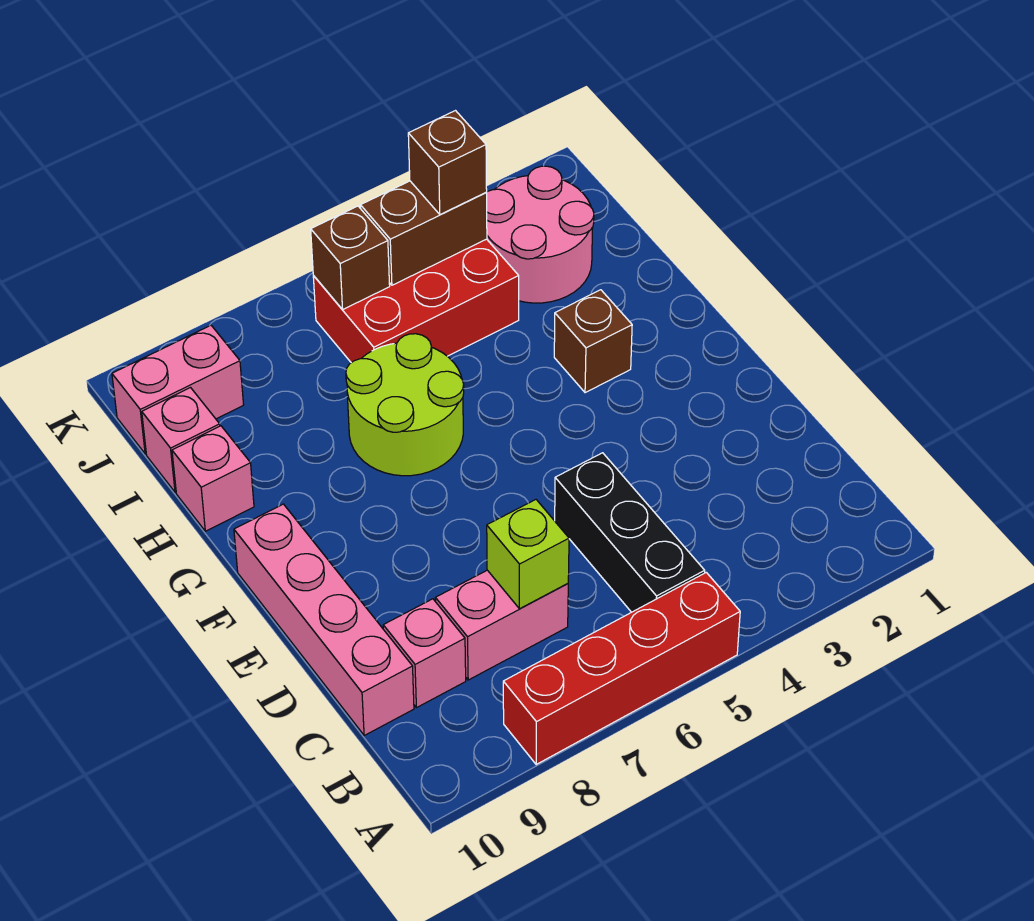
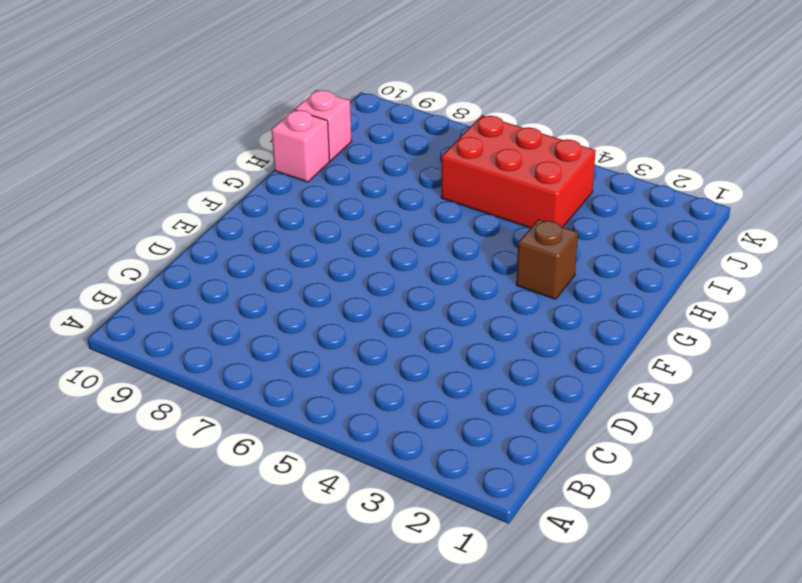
none -> red brick A5:A8 level 1
none -> black brick B5:D5 level 1
none -> pink brick C7:C8 level 1

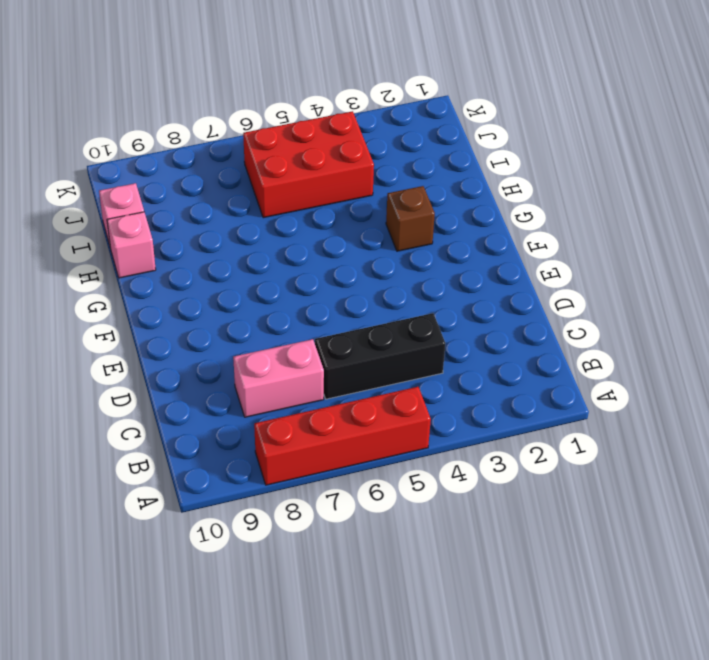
black brick C4:C6 level 1 -> black brick B5:D5 level 1
none -> pink brick C9 level 1
none -> pink brick C10:F10 level 1
none -> lime round brick G6:H7 level 1

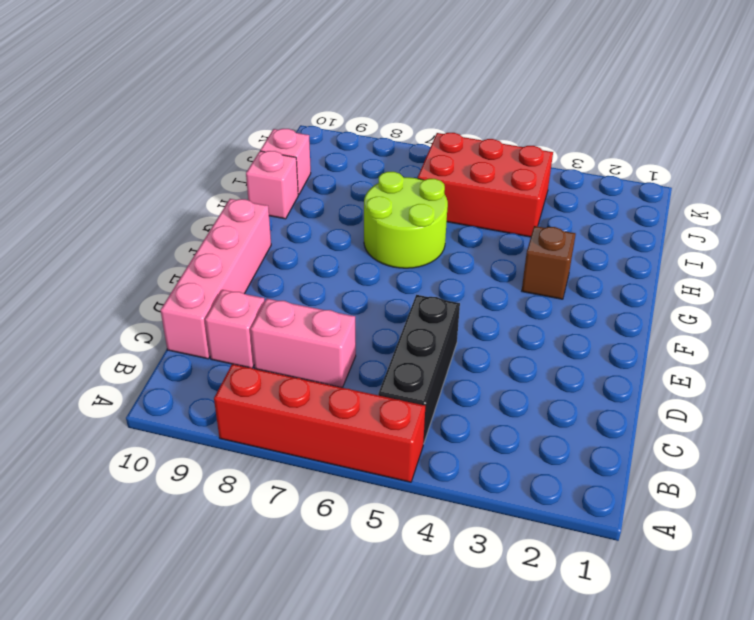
none -> pink round brick I2:J3 level 1
none -> pink brick J9:J10 level 1
none -> lime brick C7 level 2

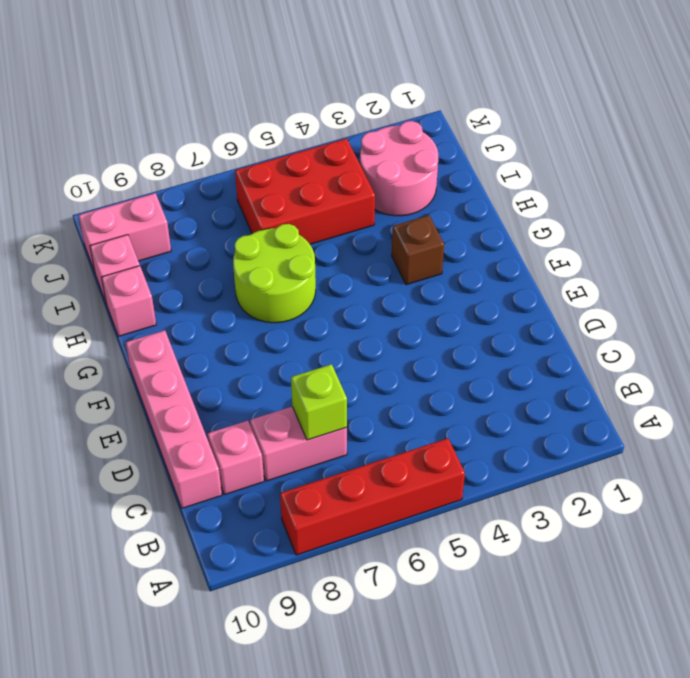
none -> black brick B5:D5 level 1
none -> brown brick J4:J5 level 2
none -> brown brick J6 level 2

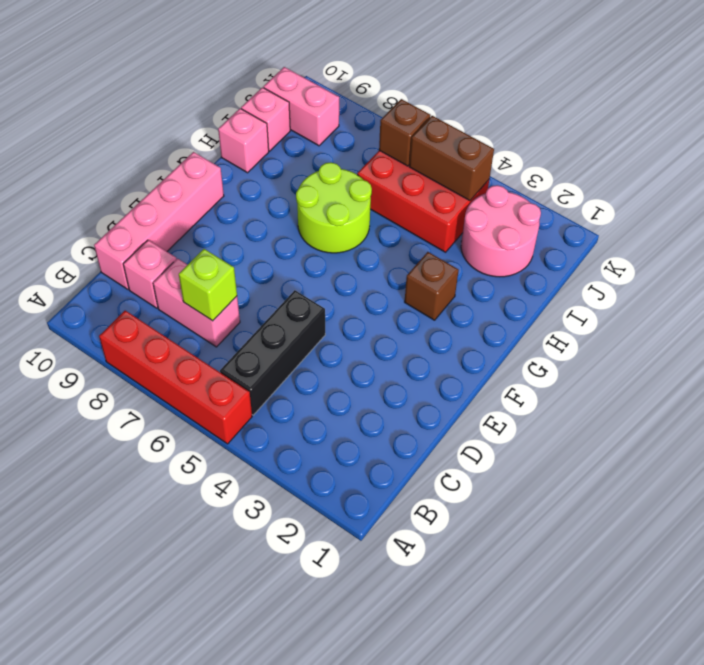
none -> brown brick J4 level 3

